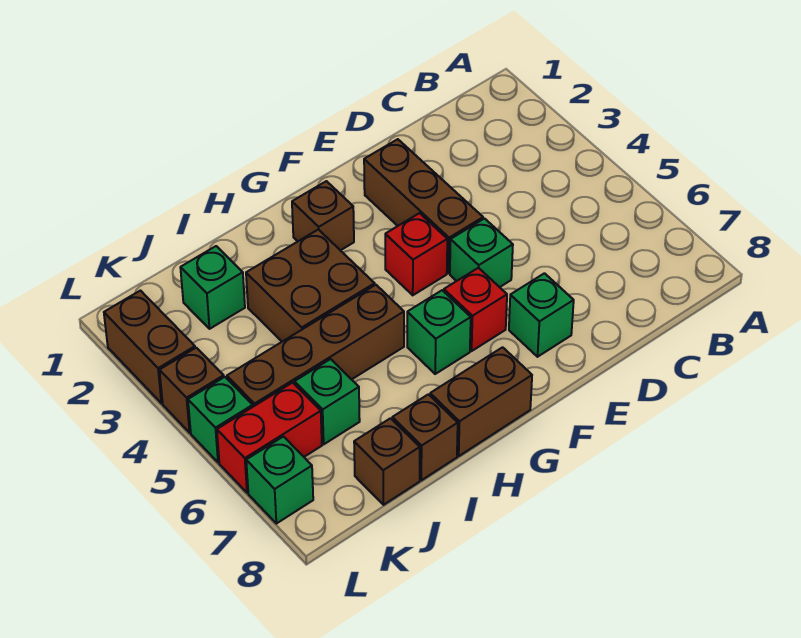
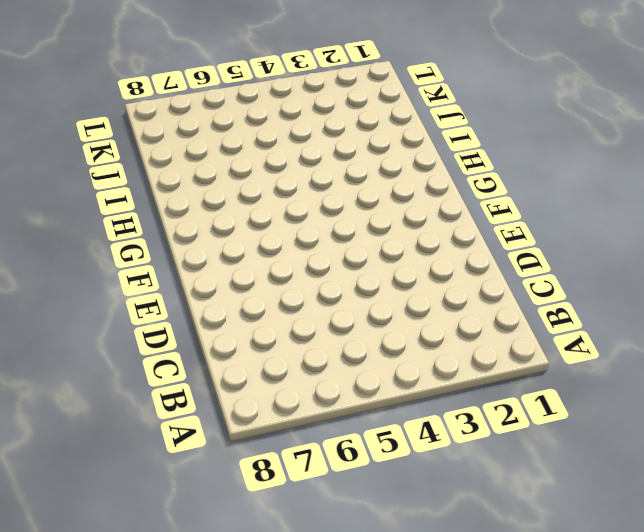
none -> brown brick E2:E4 level 1
none -> green brick E5 level 1
none -> green brick E7 level 1

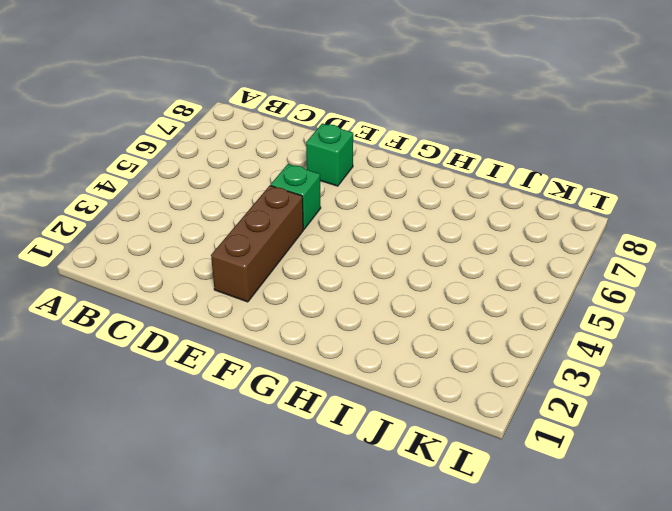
none -> red brick F4 level 1
none -> red brick F6 level 1
none -> brown brick G2 level 1

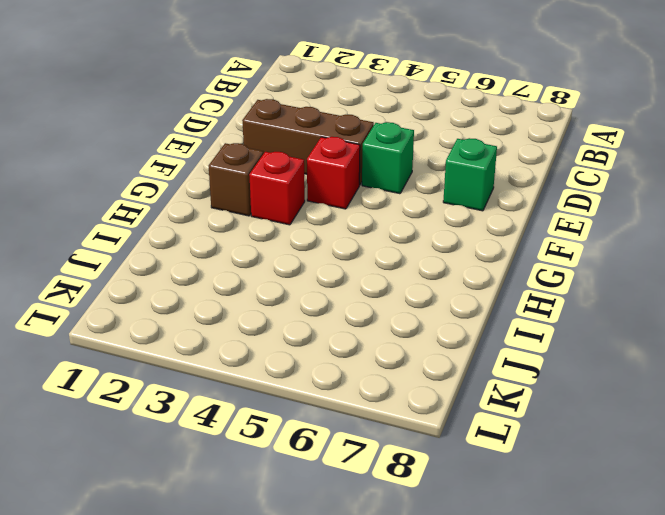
red brick G3 level 1 -> red brick F6 level 1
none -> green brick G6 level 1
none -> brown brick G8:H8 level 1
none -> brown brick H3:I4 level 1

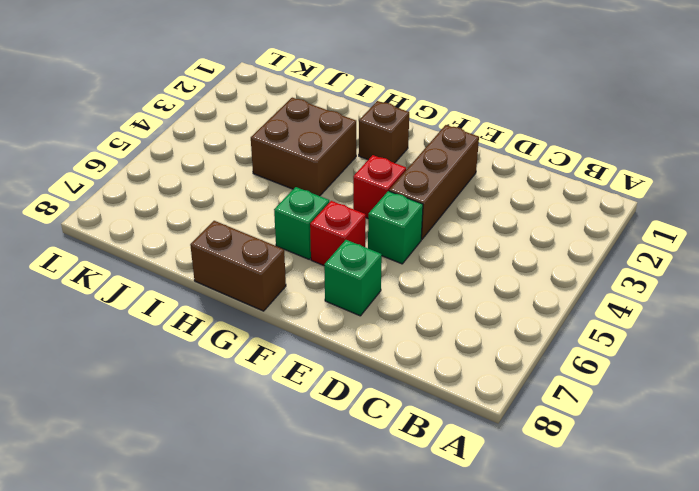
none -> brown brick H5:K5 level 1
none -> brown brick I8 level 1
none -> green brick J2 level 1

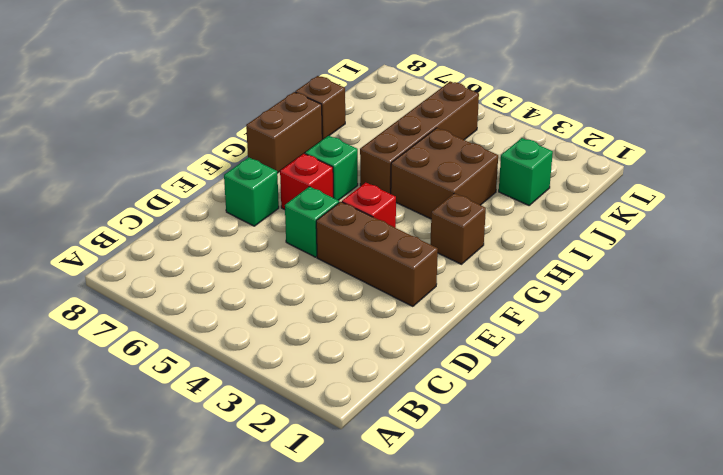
none -> green brick J6 level 1
none -> brown brick J8 level 1
none -> red brick K6:L6 level 1

